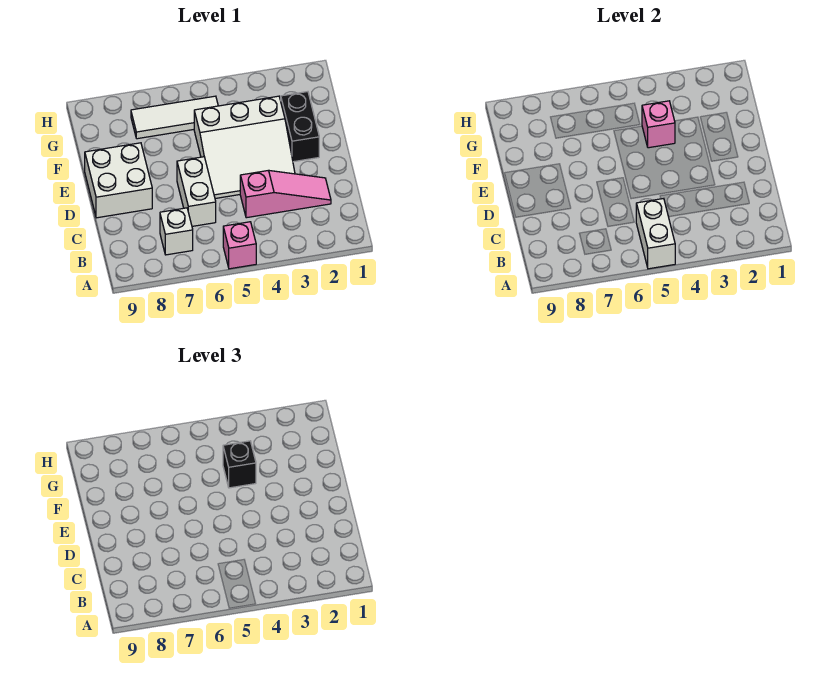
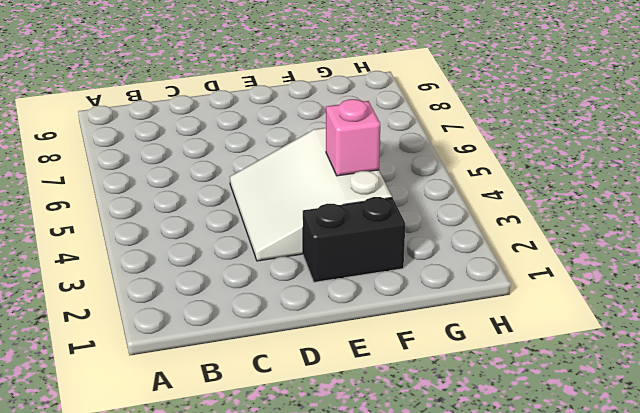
none -> pink brick A5 level 1
none -> white brick B7 level 1

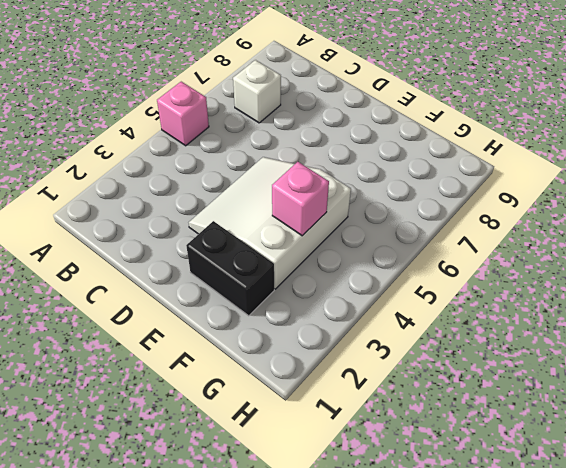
none -> pink slope C2:C4 level 1 top 4
none -> white brick C6:D6 level 1

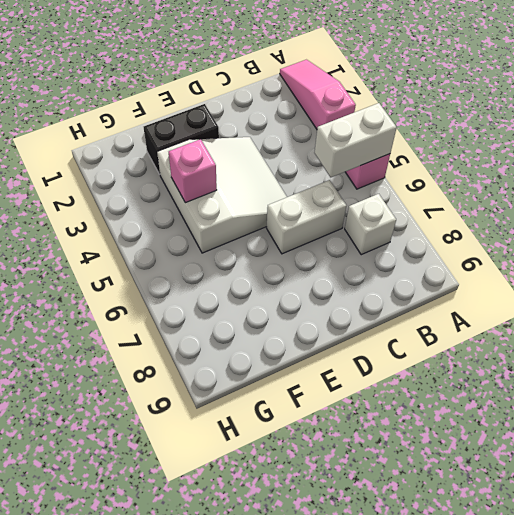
pink slope A1:A3 level 1 top 3 -> pink slope C2:C4 level 1 top 4
none -> white brick D8:E9 level 1
none -> white tile G5:G7 level 1

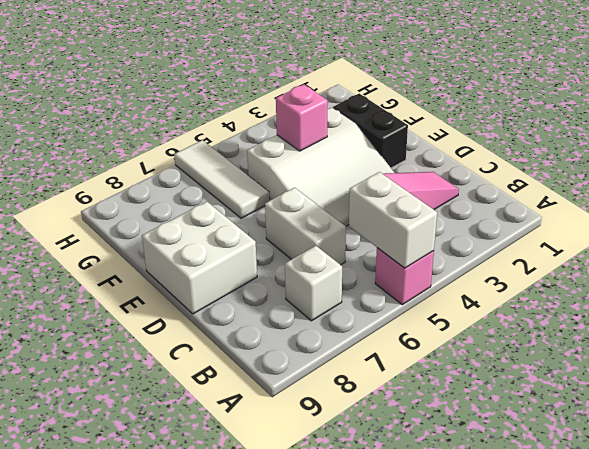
white tile F6:H6 level 1 -> white tile G5:G7 level 1
none -> black brick F4 level 3

